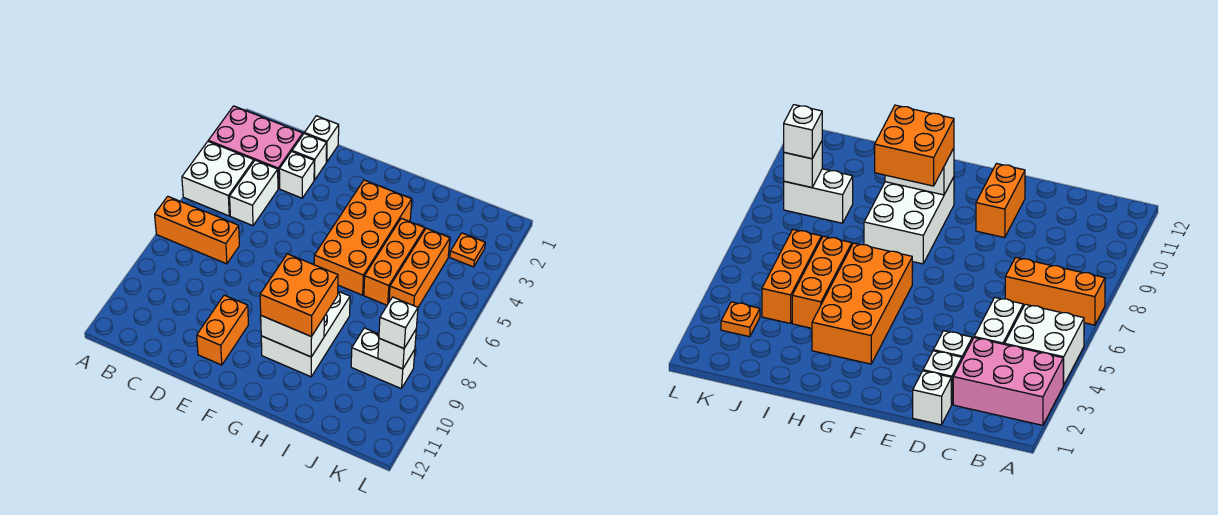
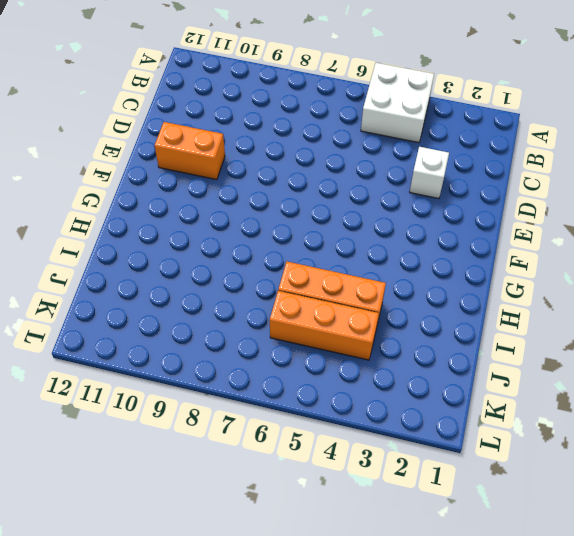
none -> pink brick A2:C3 level 1
none -> orange brick A7:C7 level 1
none -> white brick C4:C5 level 1

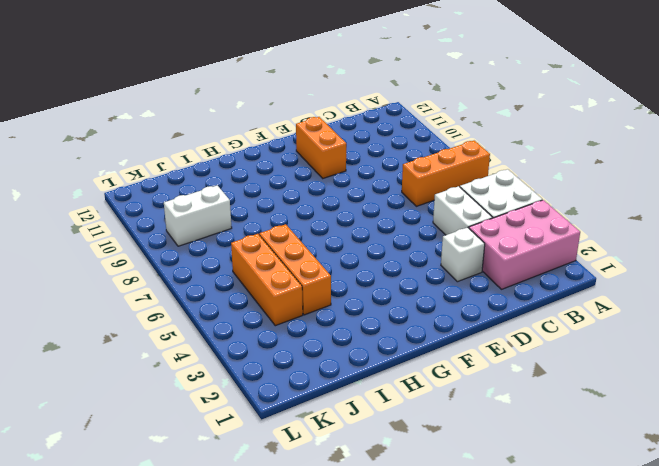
none -> white brick D1 level 1
none -> white brick D2 level 1
none -> orange brick G3:H6 level 1

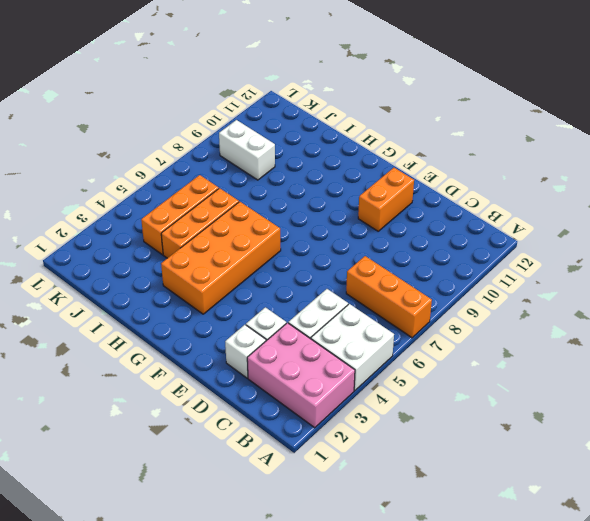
none -> white brick D1 level 1
none -> white brick G8:H10 level 1
none -> orange plate K3 level 1

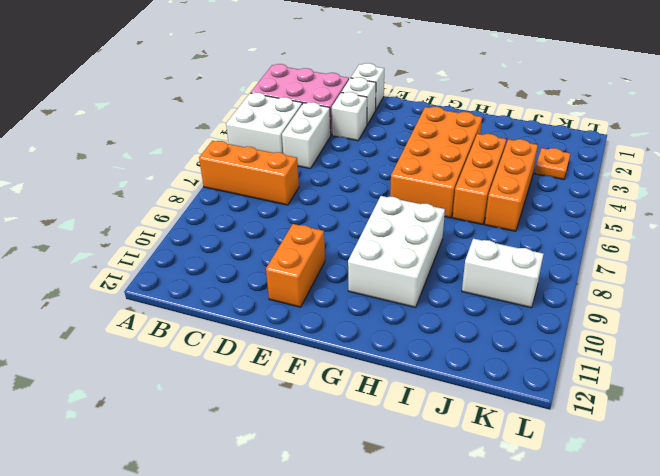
none -> white brick G10:H10 level 2
none -> white brick K9 level 2
none -> orange brick G9:H10 level 3

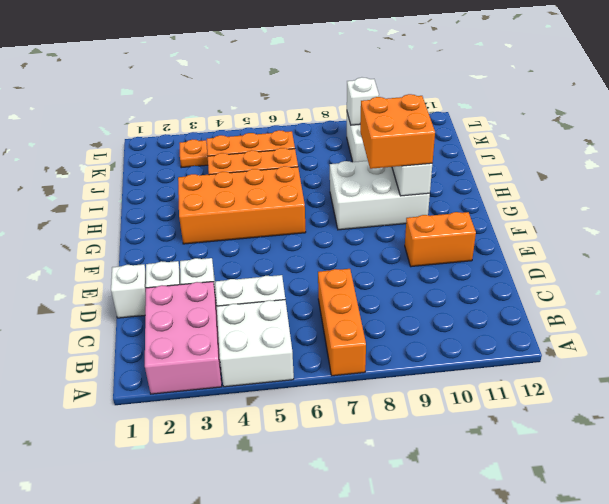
none -> white brick K9 level 3

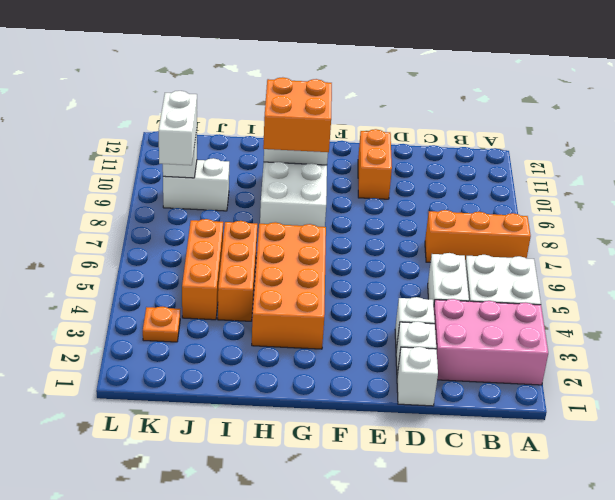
white brick K8:K9 level 3 -> white brick K9 level 3

